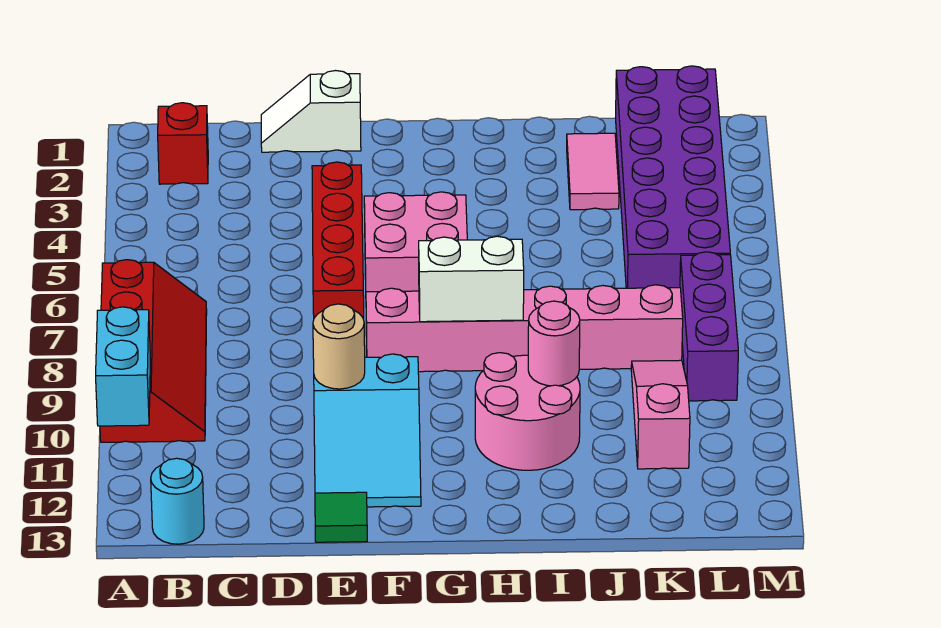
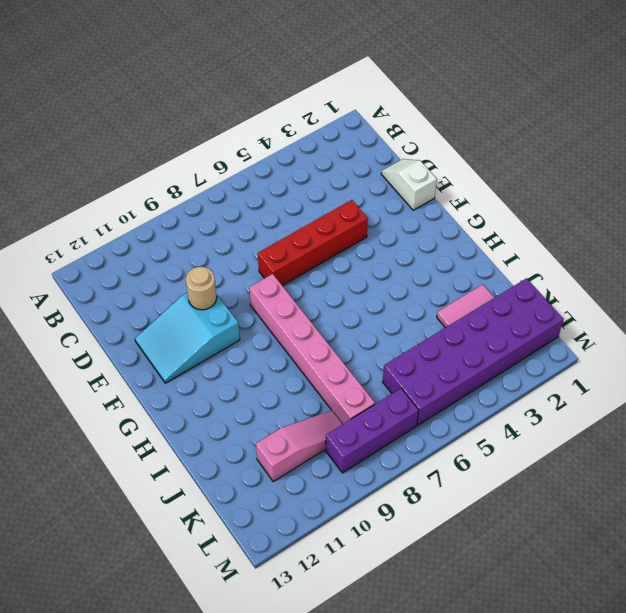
none -> red slope A7:B10 level 1 top A
none -> red brick B2 level 1
none -> cyan round brick B13 level 1

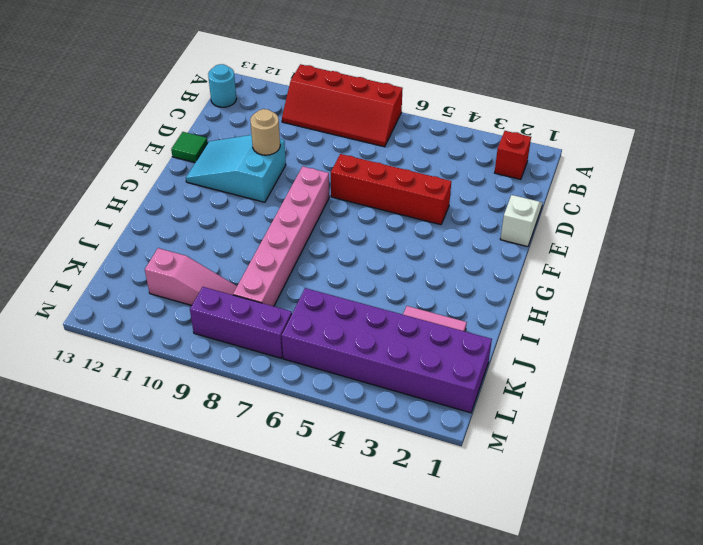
none -> pink brick F5:G6 level 1
none -> pink round brick H10:I11 level 1
none -> cyan brick A10:A11 level 2

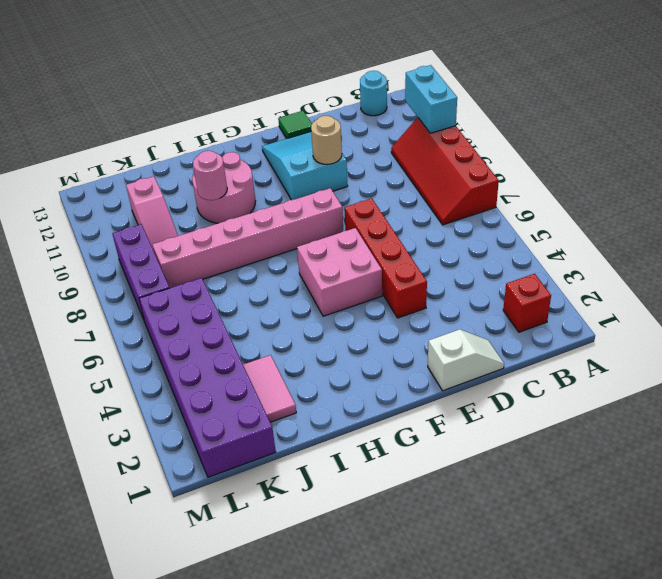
none -> white brick G8:H8 level 2

